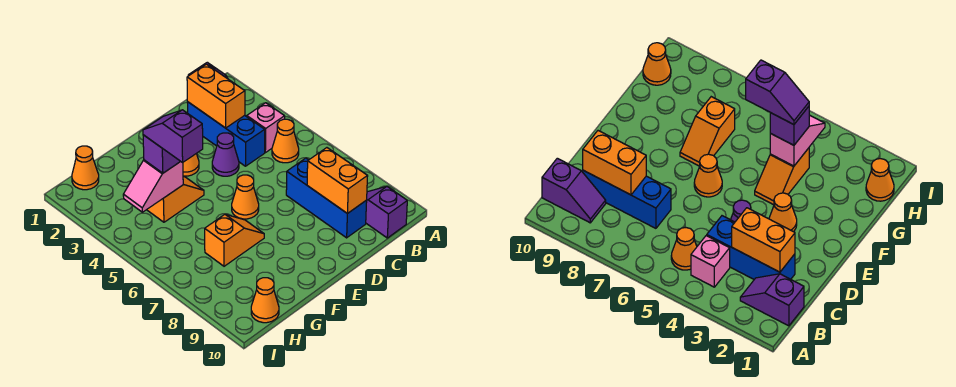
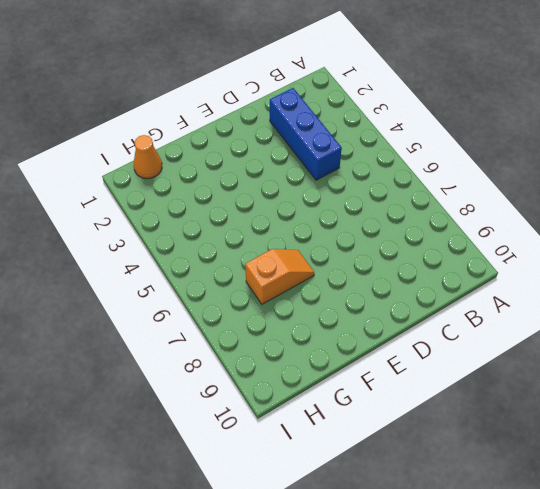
none -> purple slope B1:B2 level 1 top 1
none -> pink brick B4 level 1
none -> orange cone B5 level 1

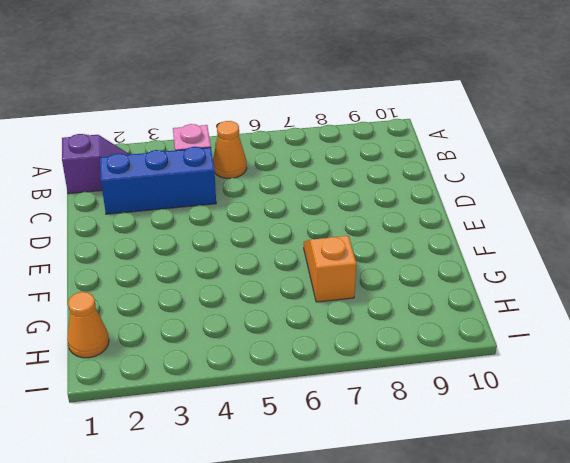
none -> purple slope B9:B10 level 1 top 10
none -> blue brick C7:C9 level 1
none -> purple cone D4 level 1

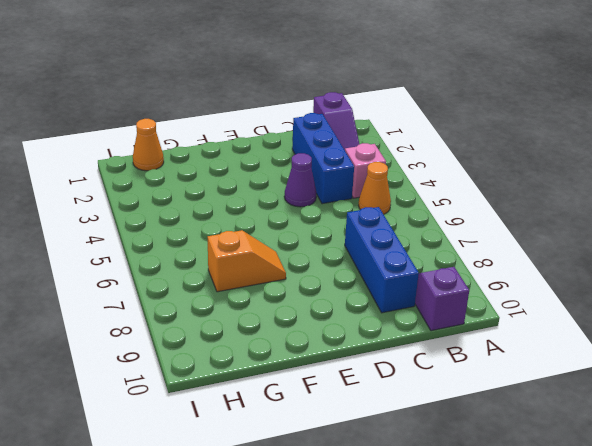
none -> orange cone E3 level 1
none -> orange cone E6 level 1
none -> orange slope F4:G4 level 1 top G

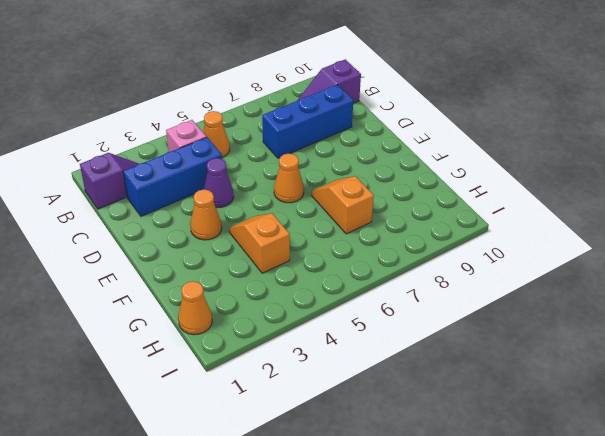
none -> orange cone H10 level 1
none -> orange brick C2:C3 level 2
none -> orange brick C8:C9 level 2

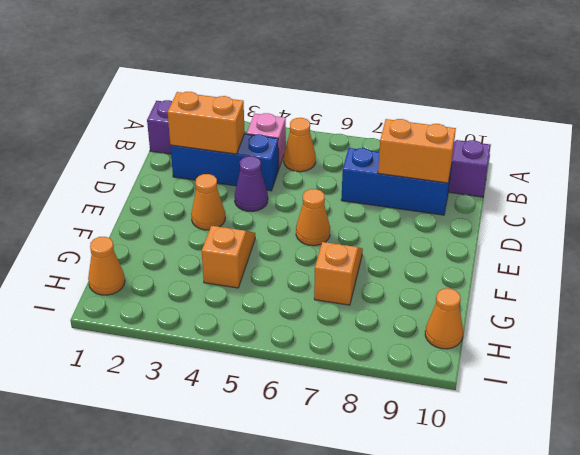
none -> pink slope G4:H4 level 2 top G
none -> purple brick G4 level 3
none -> purple slope G4:G5 level 4 top 5

